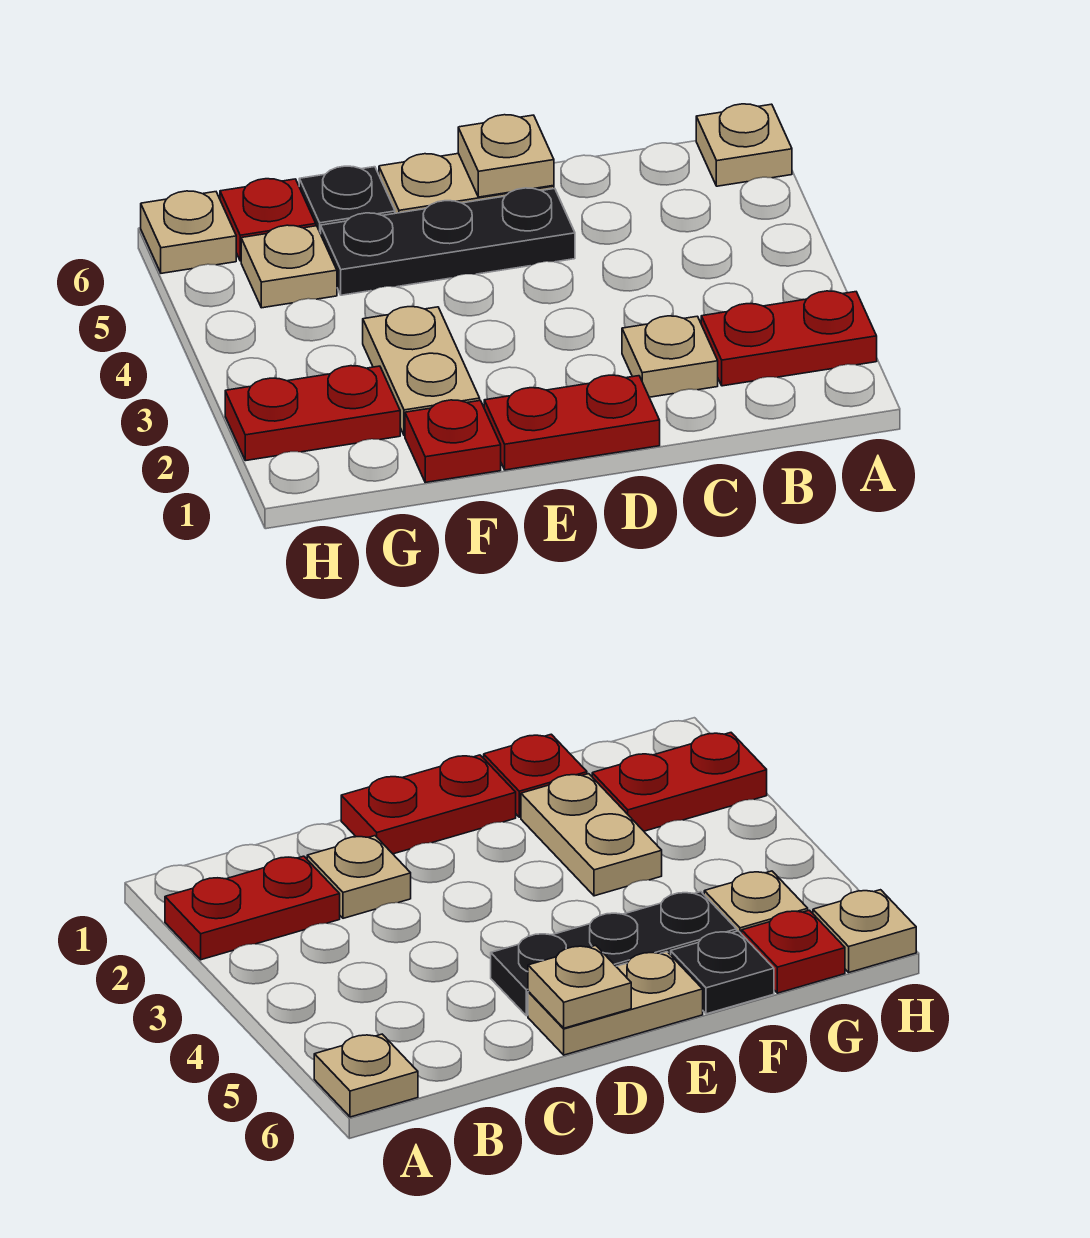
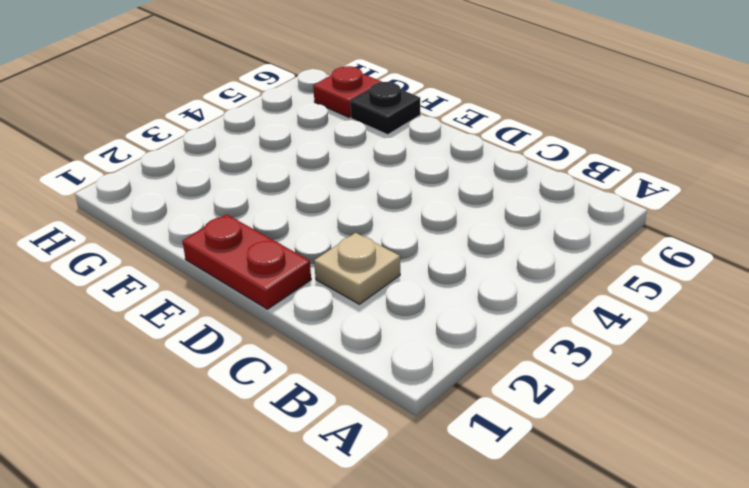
none -> red plate A2:B2 level 1
none -> tan plate A6 level 1
none -> black plate D5:F5 level 1

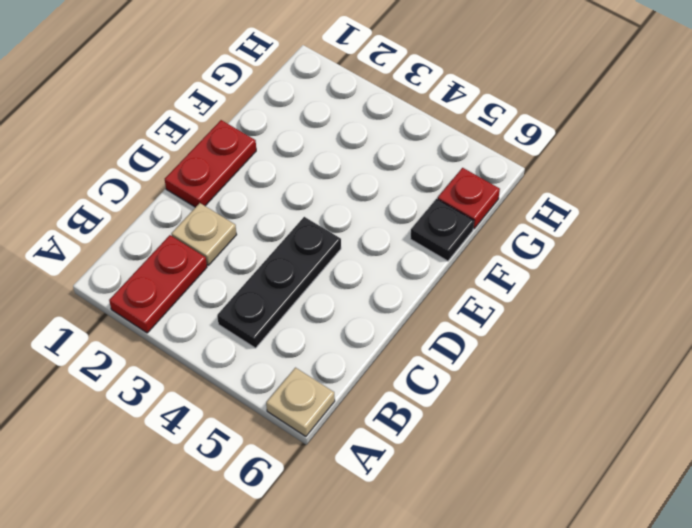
black plate B4:D4 level 1 -> black plate D5:F5 level 1
none -> tan plate D6:E6 level 1
none -> red plate F1 level 1
none -> tan plate F2:F3 level 1

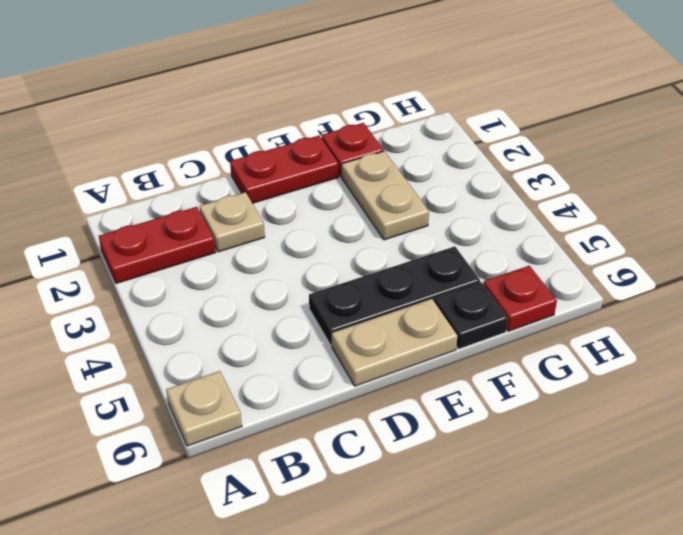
none -> red plate G2:H2 level 1
none -> tan plate G5 level 1
none -> tan plate H6 level 1

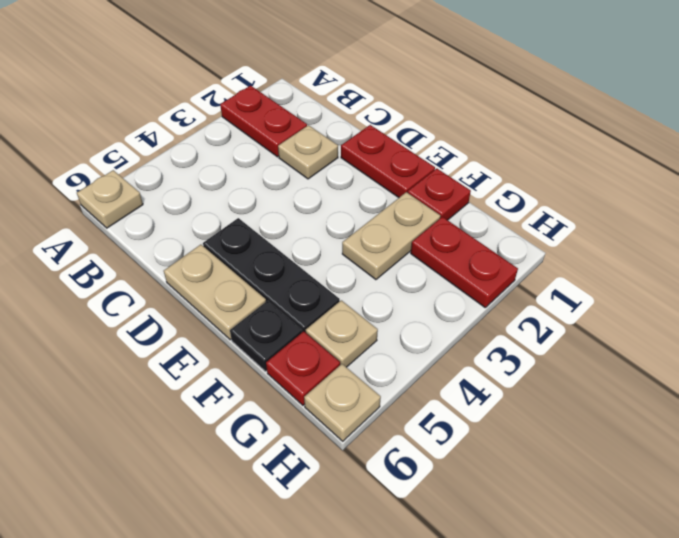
none -> tan plate D6 level 2

